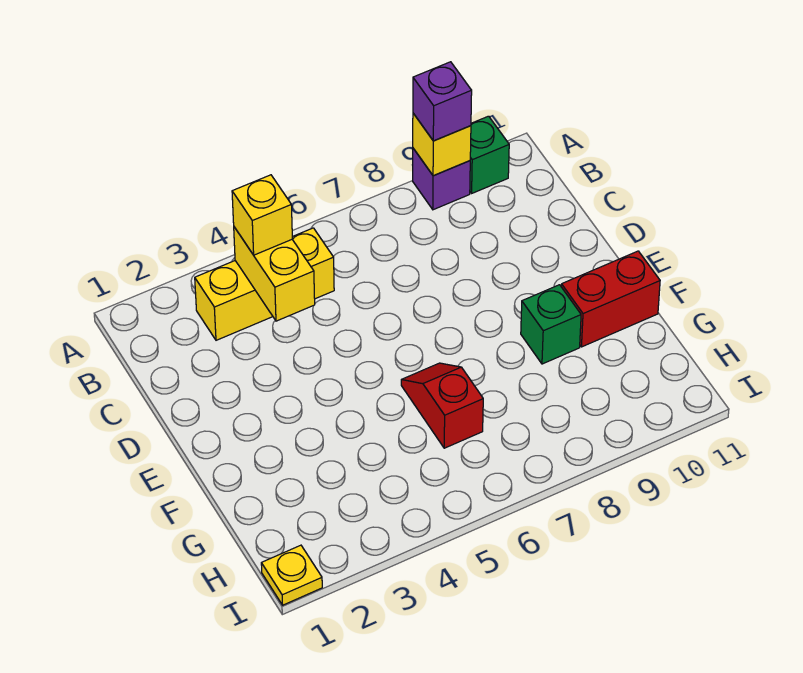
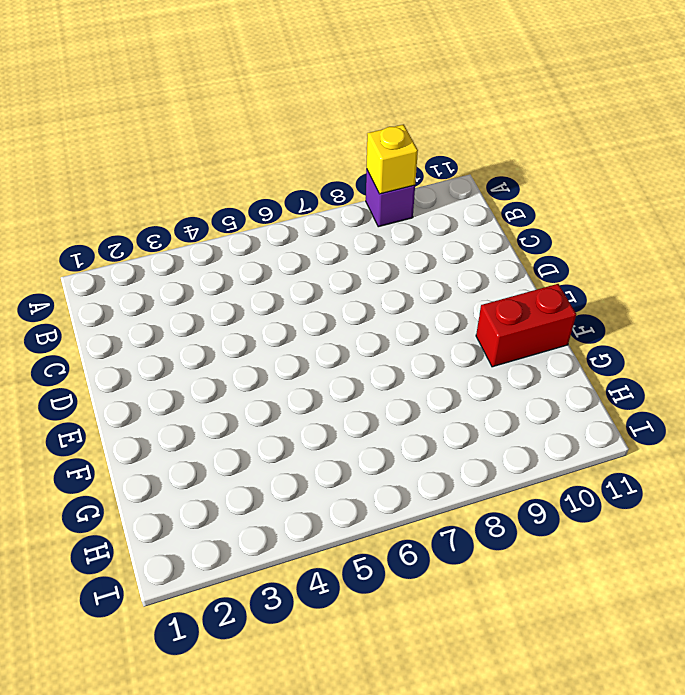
none -> green brick A10 level 1
none -> yellow brick B3:B5 level 1

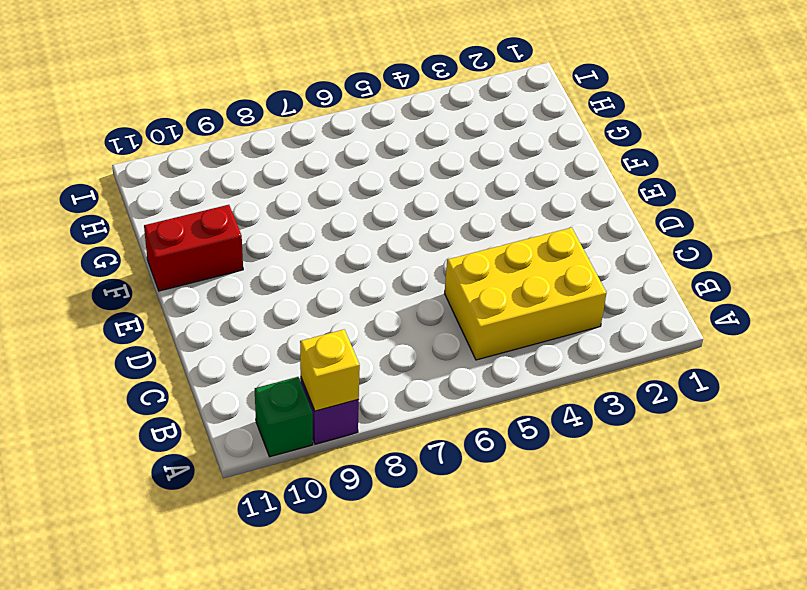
yellow brick B3:C5 level 1 -> yellow brick B3:B5 level 1
none -> red slope F6:G6 level 1 top G
none -> green brick F9 level 1

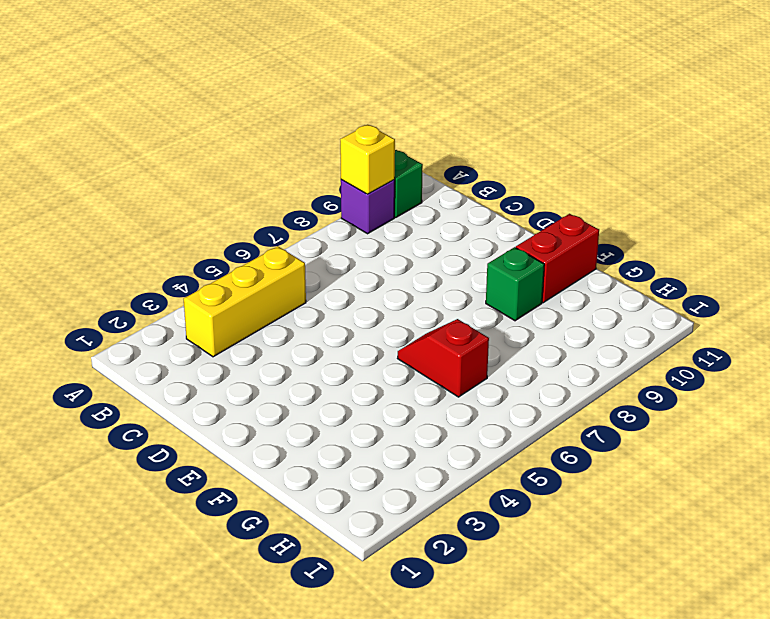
none -> yellow plate I1 level 1
none -> yellow brick B4:C4 level 2

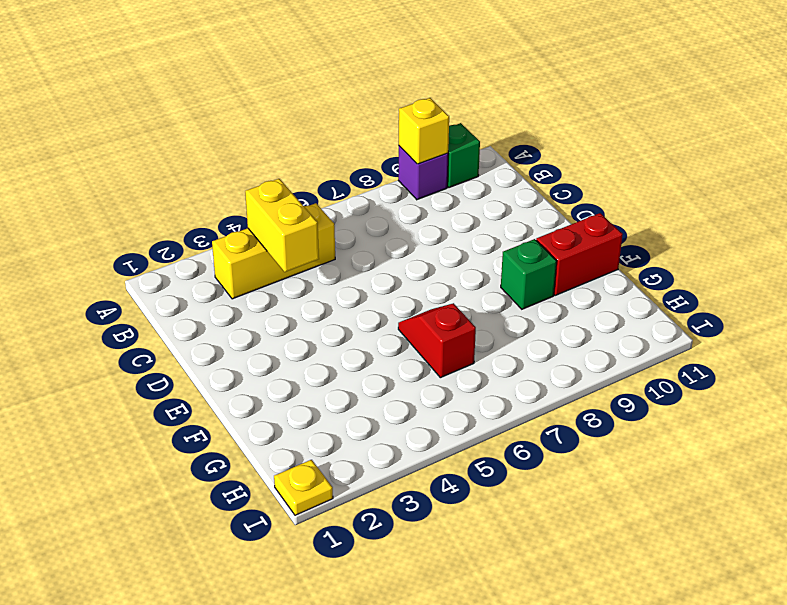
none -> purple brick A9 level 3
none -> yellow brick B4 level 3

